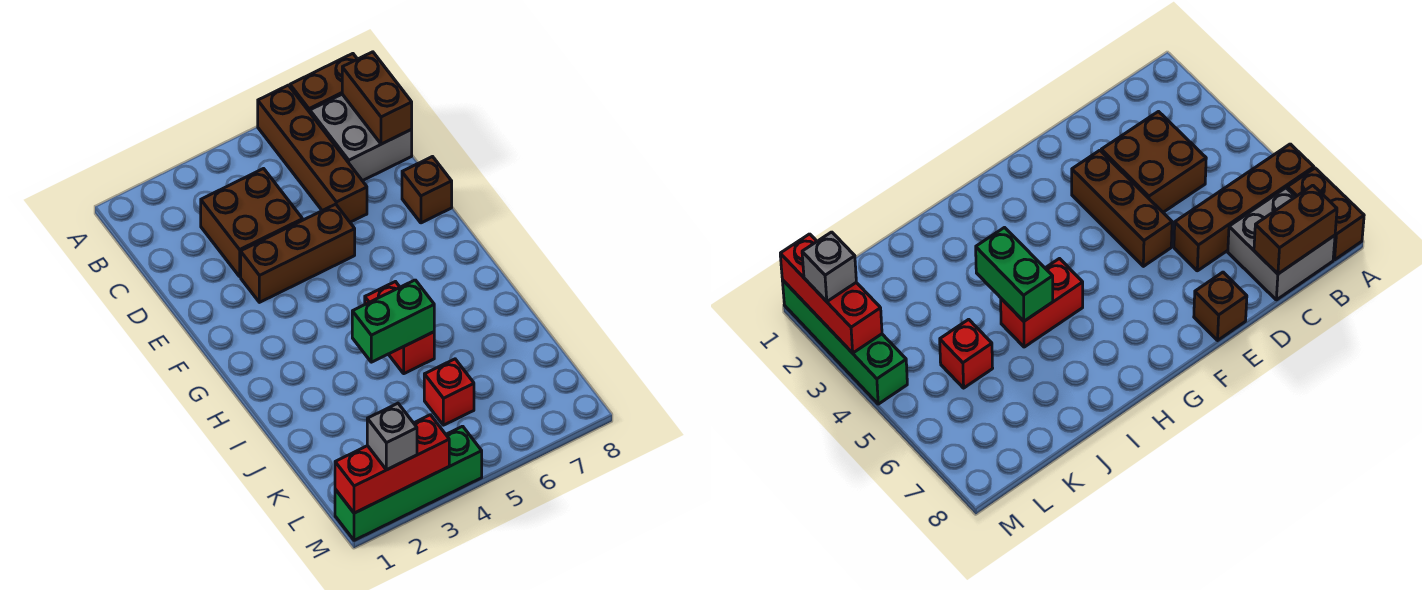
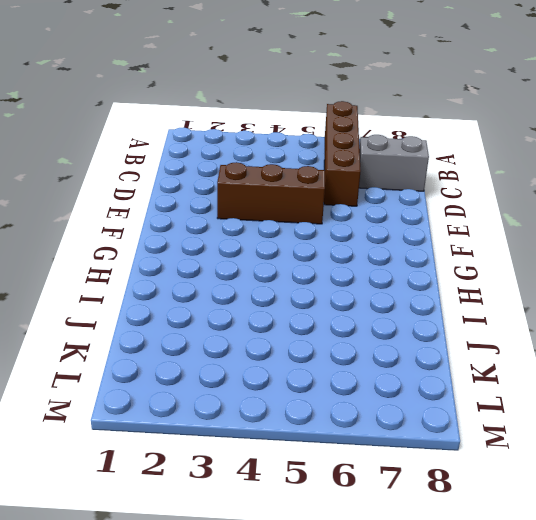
grey brick C7:C8 level 1 -> grey brick B7:C8 level 1
none -> brown brick A7:A8 level 1
none -> brown brick C3:D4 level 1
none -> brown brick E8 level 1

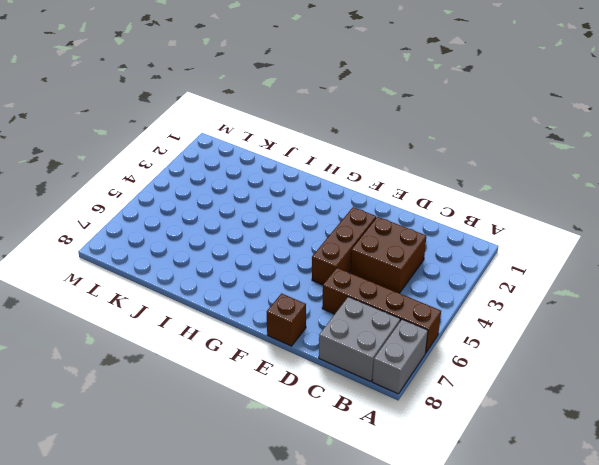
grey brick A7:A8 level 1 -> brown brick A7:A8 level 1
none -> red brick H5:I5 level 1
none -> red brick K5 level 1
none -> green brick M1:M4 level 1

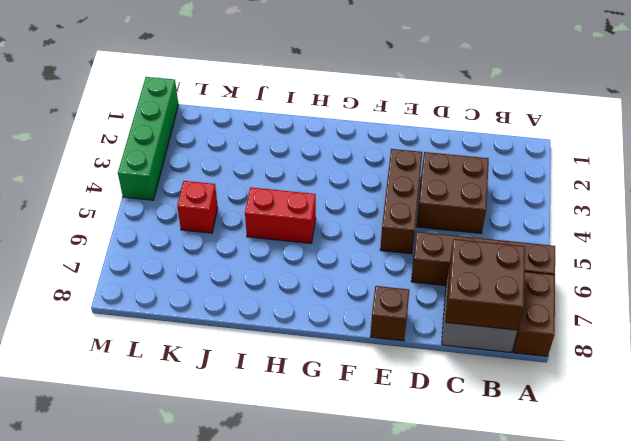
brown brick B7:C8 level 2 -> brown brick B8:C8 level 2
none -> green brick I4:I5 level 2
none -> red brick M1:M3 level 2
none -> grey brick M2 level 3

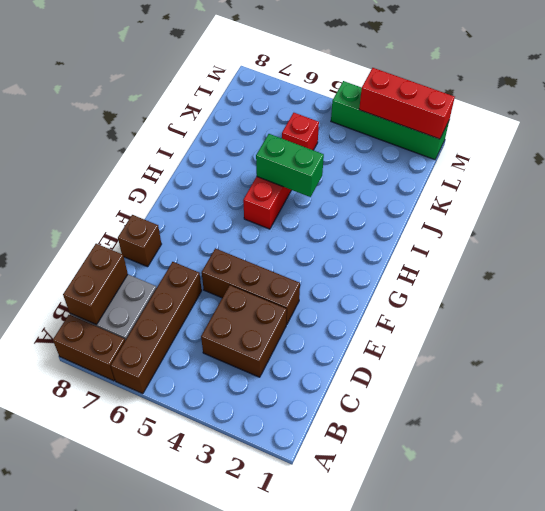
none -> grey brick M2 level 3

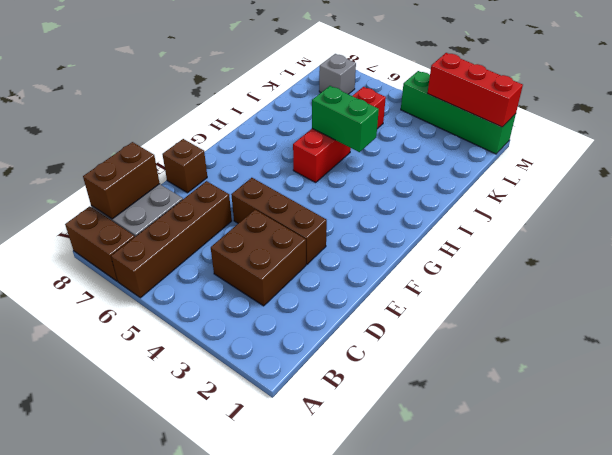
grey brick L7 level 1 -> grey brick M2 level 3

